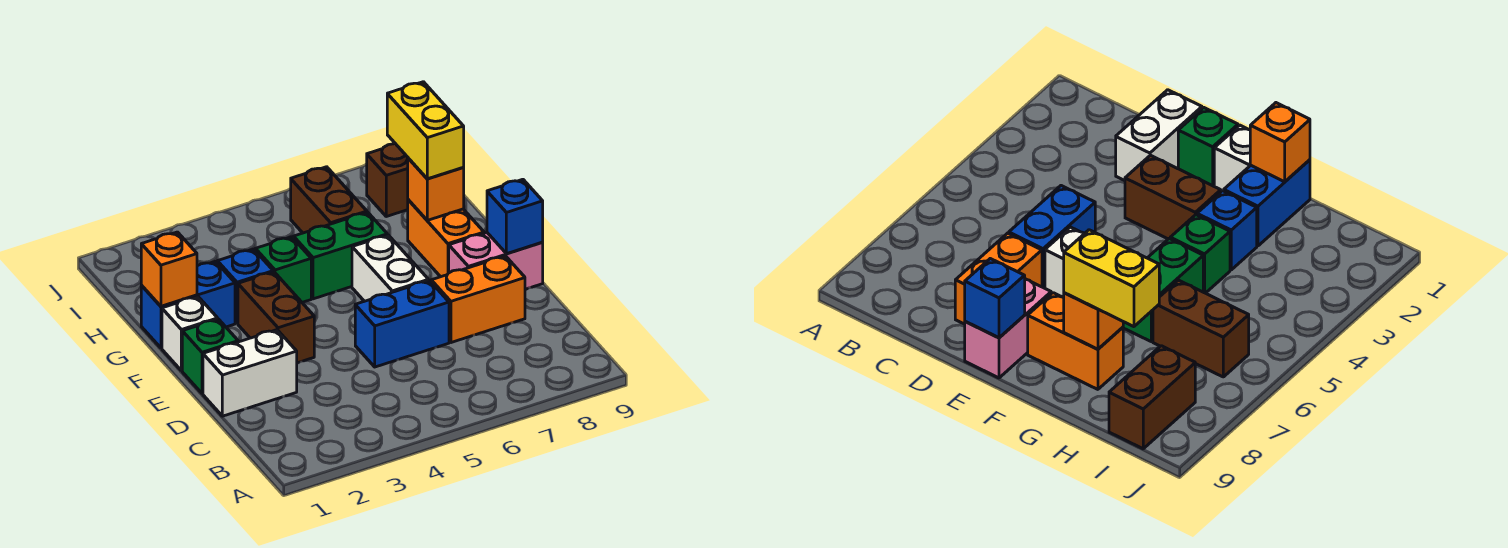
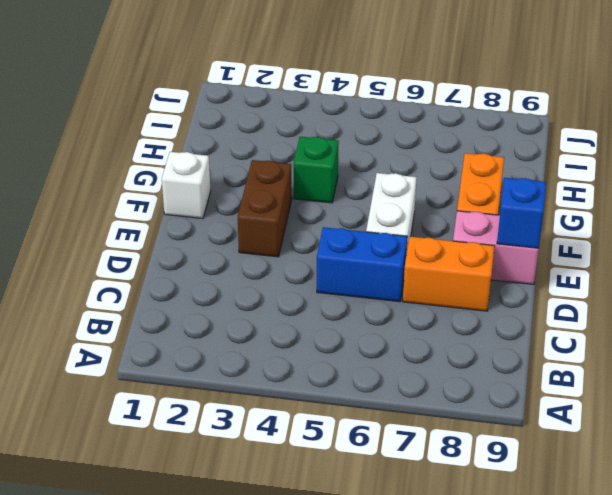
none -> white brick D1:D2 level 1
none -> green brick E1 level 1
none -> blue brick G1:G2 level 1

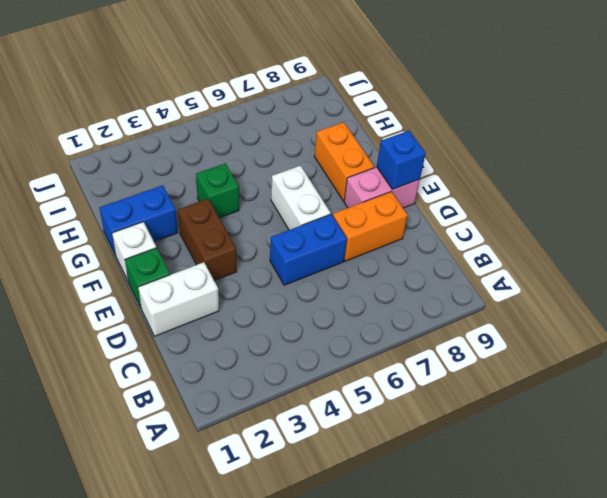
none -> blue brick G3 level 1
none -> green brick G5:G6 level 1
none -> brown brick H6:I6 level 1

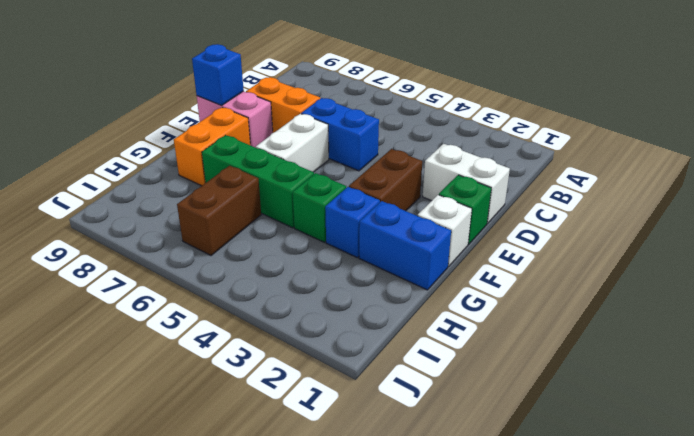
green brick G5:G7 level 1 -> green brick G5:G6 level 1
none -> brown brick I8:I9 level 1
none -> orange brick G1 level 2
none -> orange brick G8 level 2

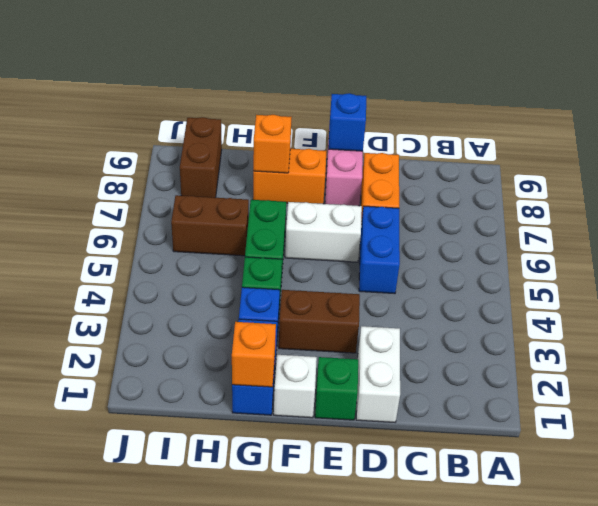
none -> yellow brick G8:H8 level 3

